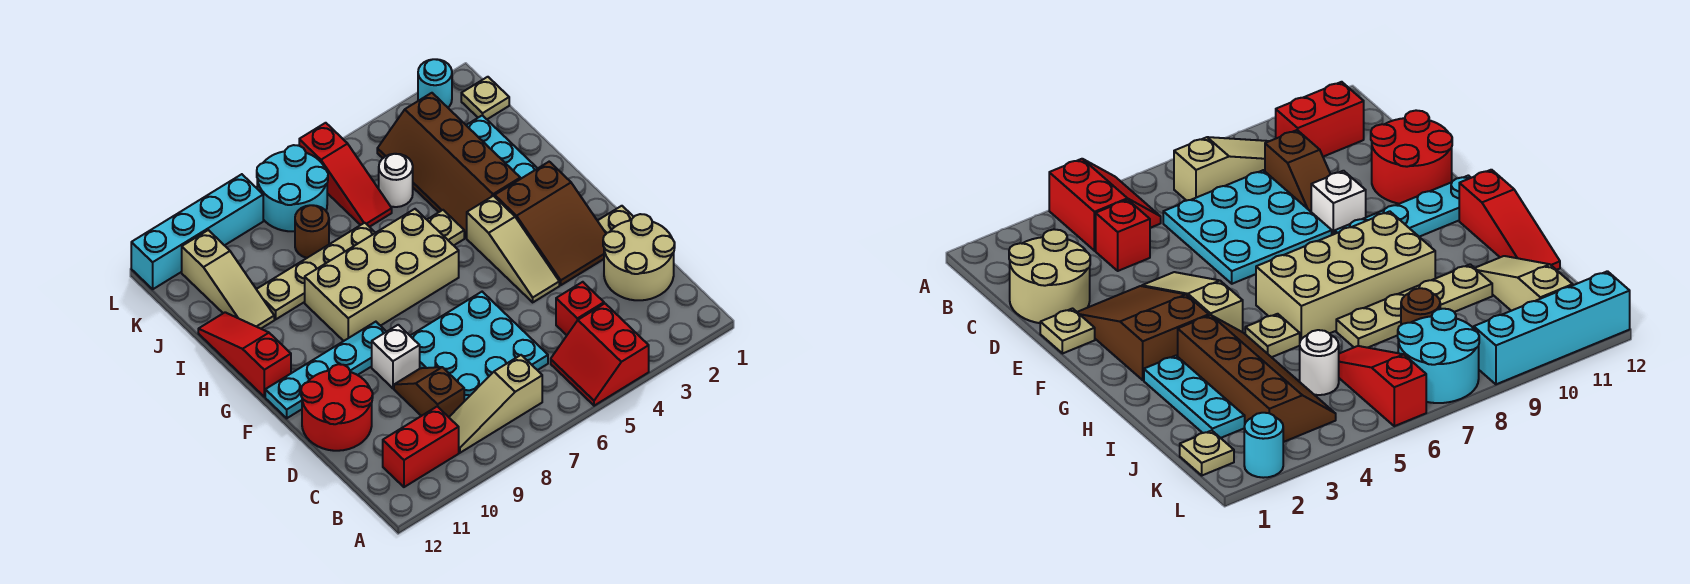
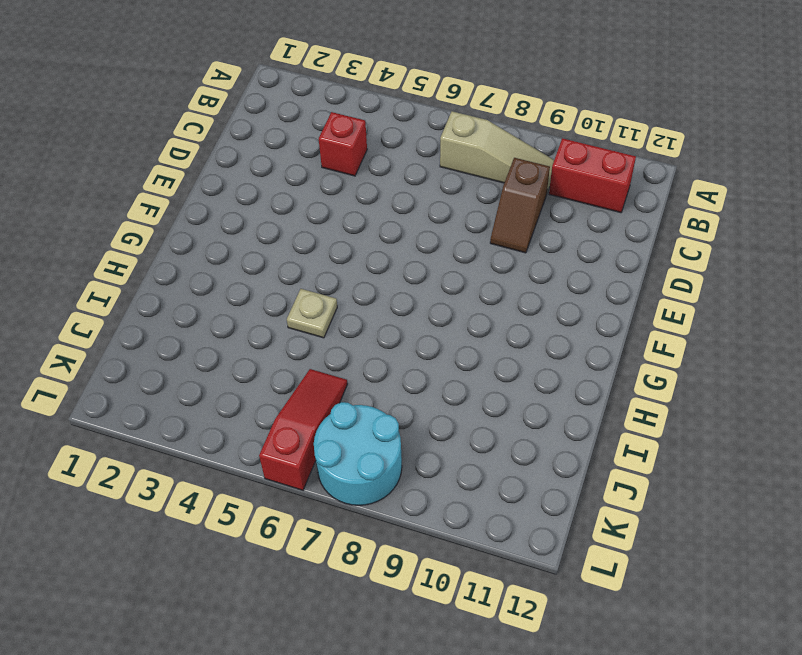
none -> red slope A4:B5 level 1 top 4
none -> tan round brick C1:D2 level 1
none -> cyan plate C6:E8 level 1

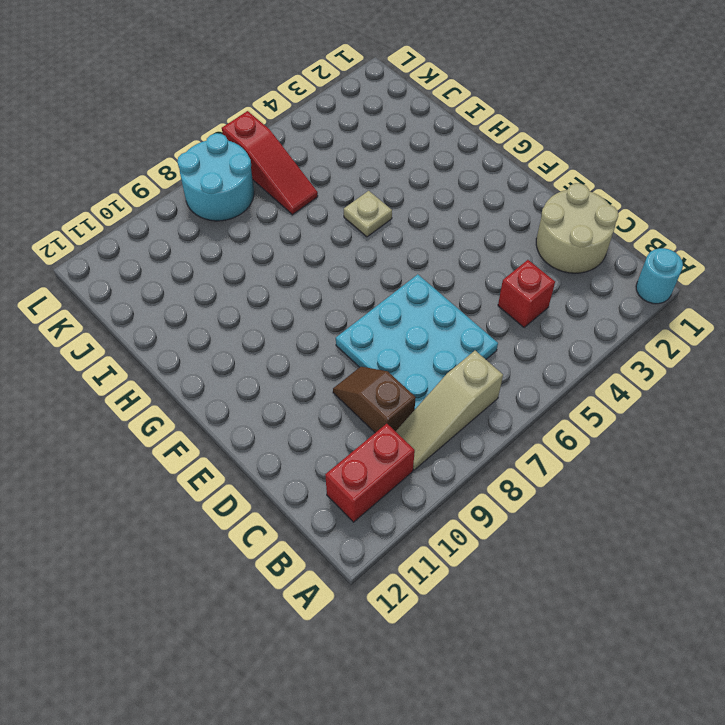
cyan round brick A1 level 1 -> cyan round brick L2 level 1
none -> red slope A4:B5 level 1 top 4
none -> red round brick D11:E12 level 1
none -> tan plate E1 level 1

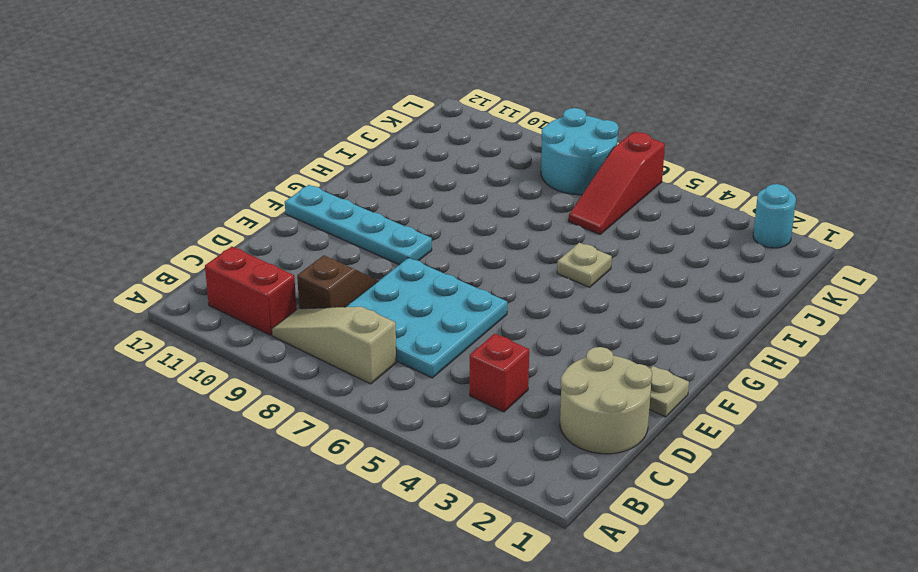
none -> red slope A4:B5 level 1 top 4
none -> red round brick D11:E12 level 1
none -> brown slope E2:G3 level 1 top G

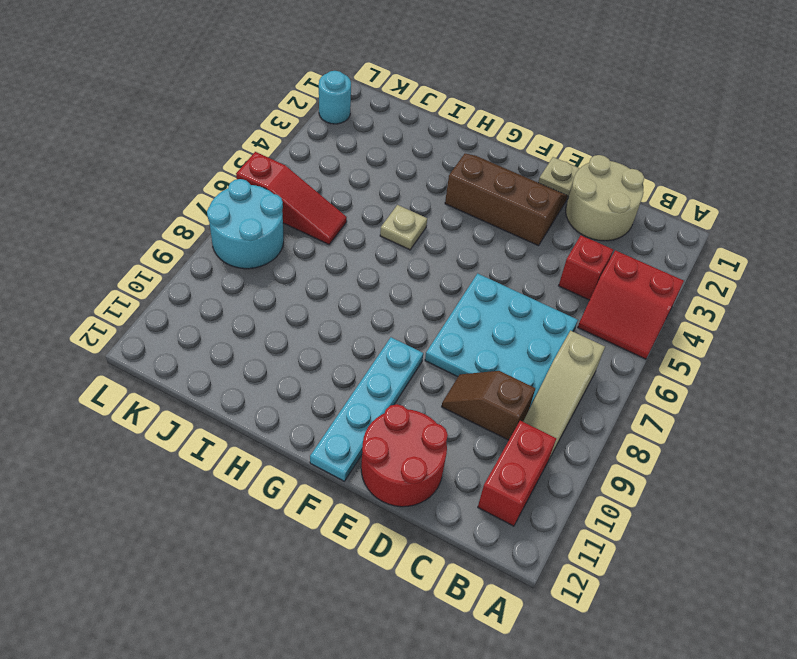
brown slope E2:G3 level 1 top 3 -> brown slope E2:G3 level 1 top G
none -> tan slope E4:G4 level 1 top G
none -> white brick E9 level 1
none -> tan brick G6:H9 level 1

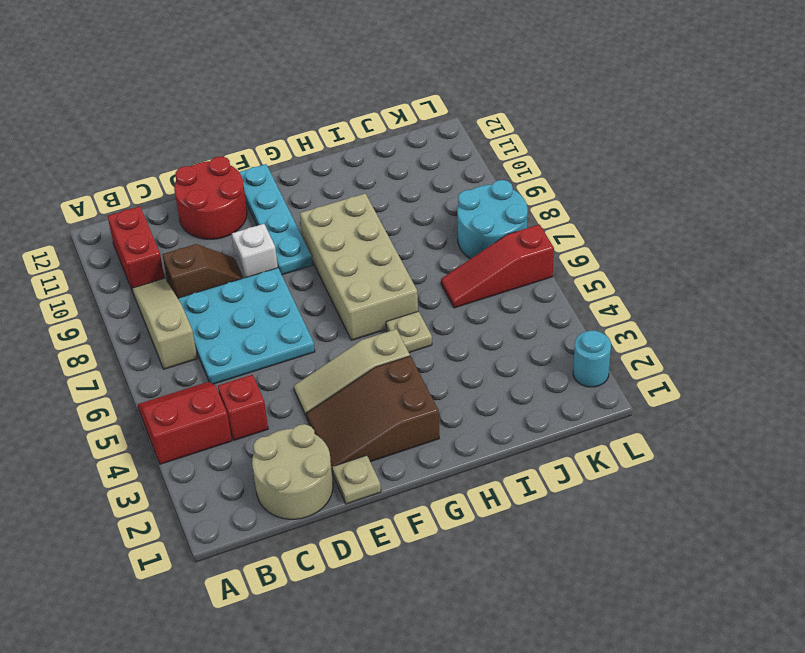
none -> red slope G12:I12 level 1 top G
none -> cyan plate H2:J2 level 1
none -> brown slope H3:K4 level 1 top 3

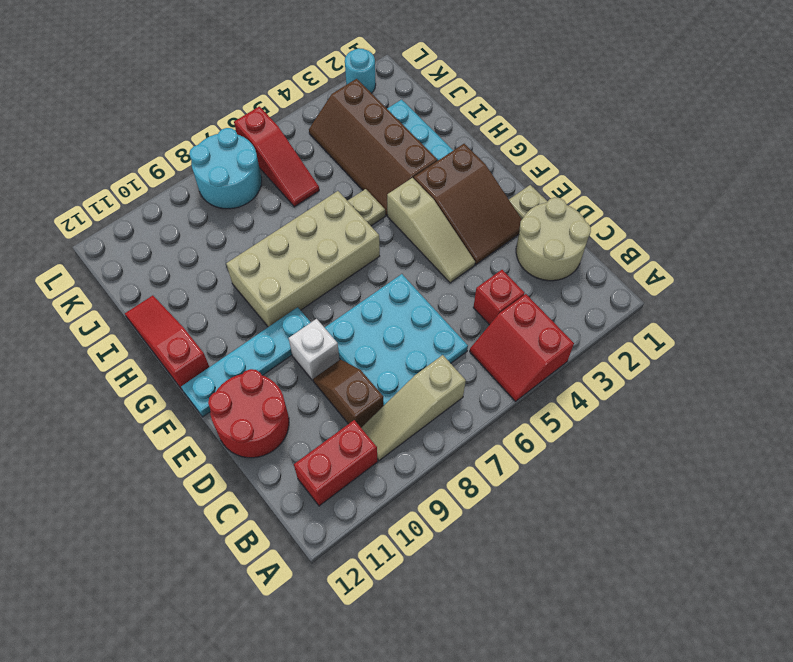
none -> tan plate I7:I10 level 1
none -> tan slope I11:K11 level 1 top K
none -> white round brick J5 level 1

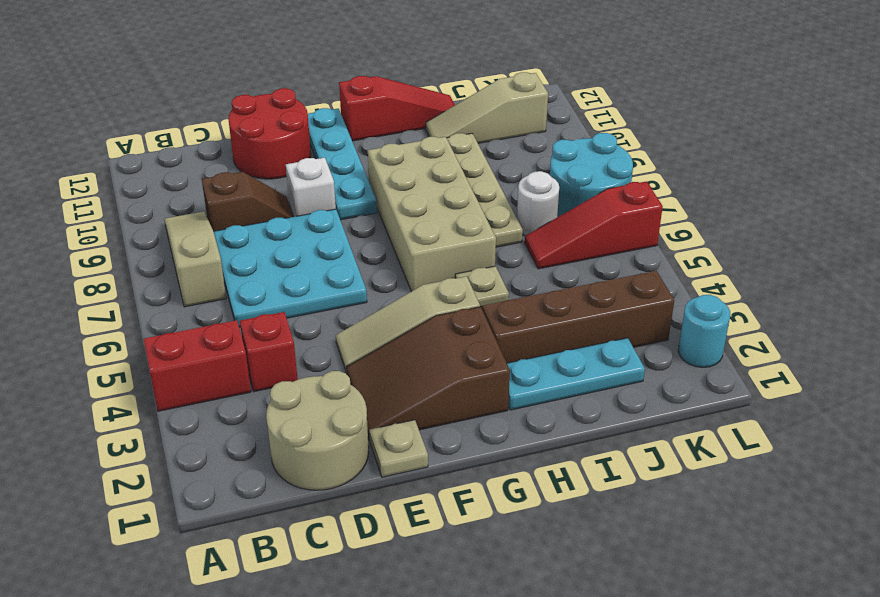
white round brick J7 level 1 -> white round brick J5 level 1
none -> red brick B10:B11 level 1
none -> brown round brick J8 level 1
none -> tan plate K1 level 1

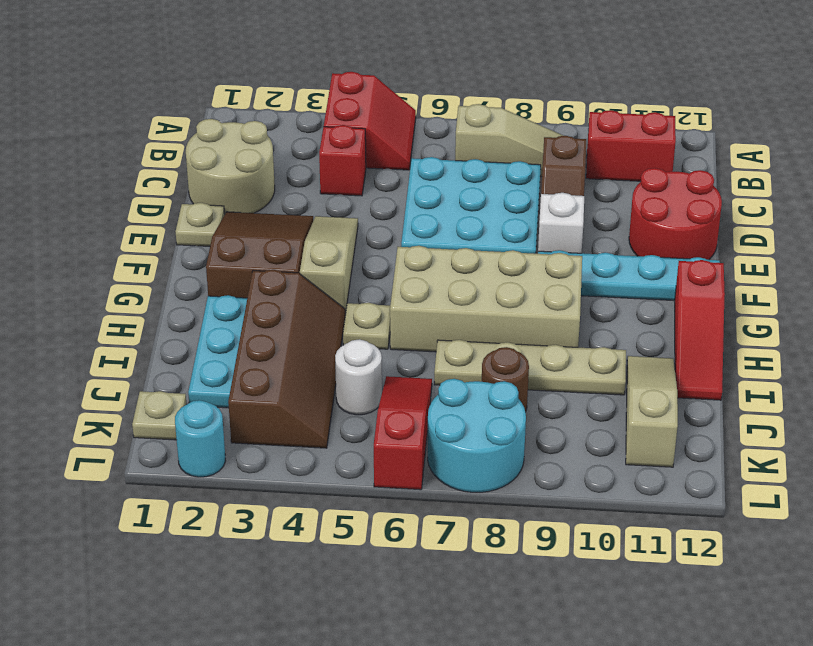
none -> cyan brick L9:L12 level 1

